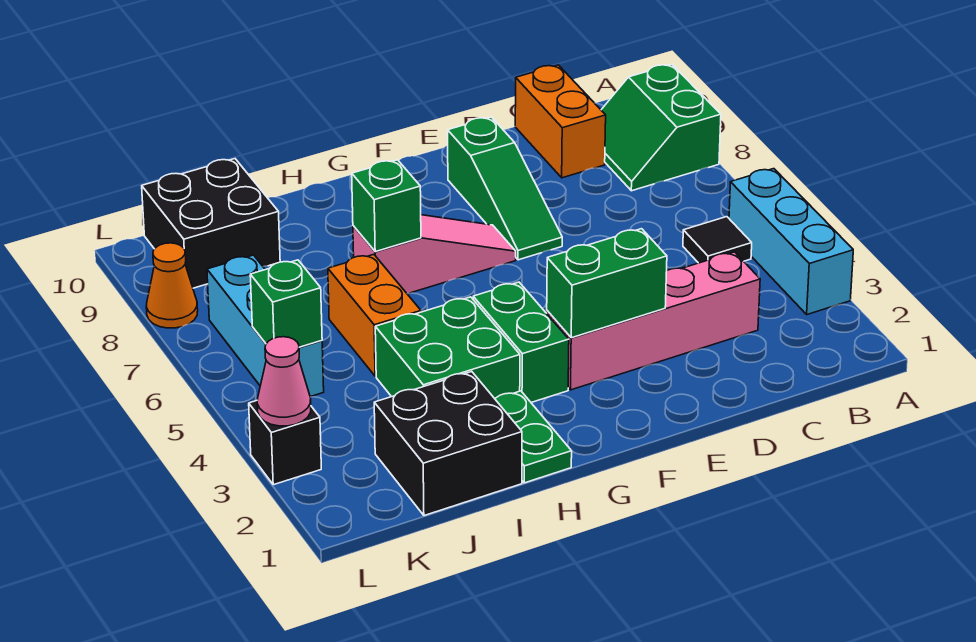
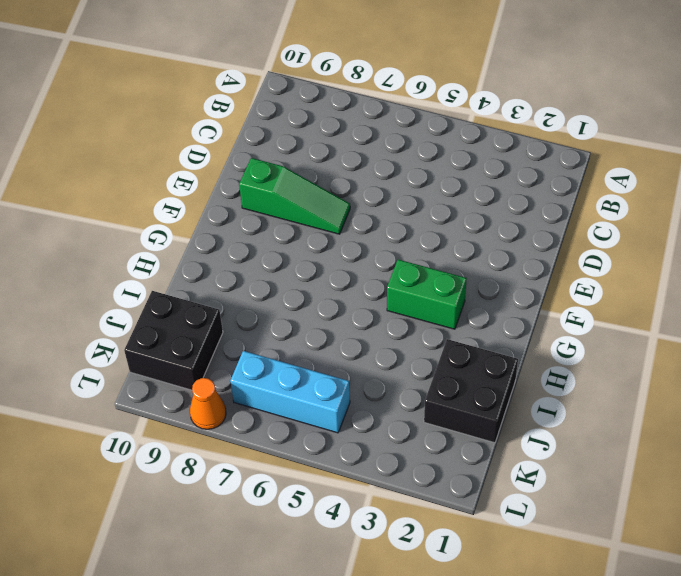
none -> cyan brick A3:A5 level 1
none -> green slope A8:B9 level 1 top A
none -> black tile B5 level 1

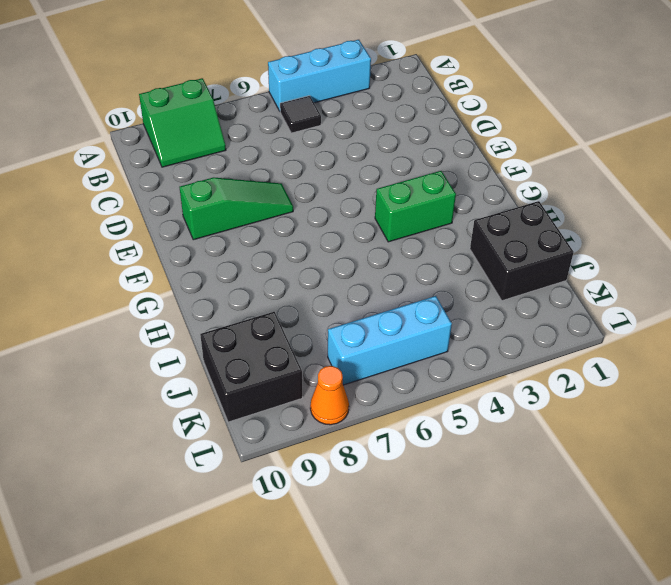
none -> pink brick C3:F3 level 1
none -> orange brick C9:C10 level 1
none -> pink slope F7:H7 level 1 top H

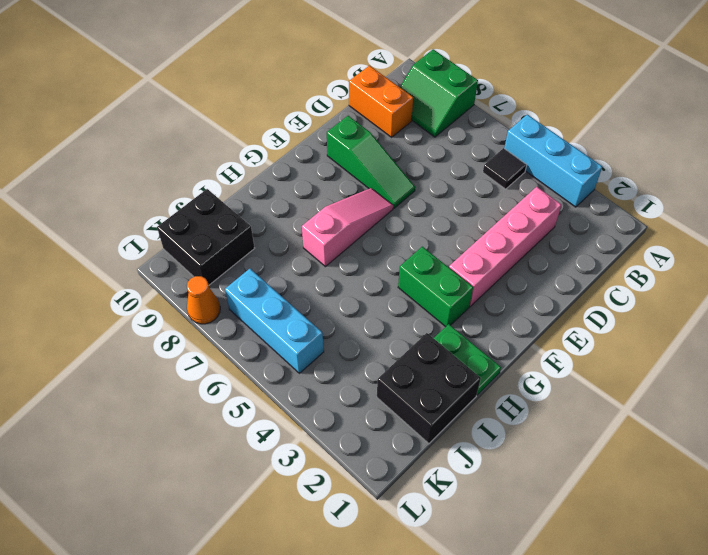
none -> green brick H3:I4 level 1
none -> orange brick I5:I6 level 1
none -> black brick L3 level 1

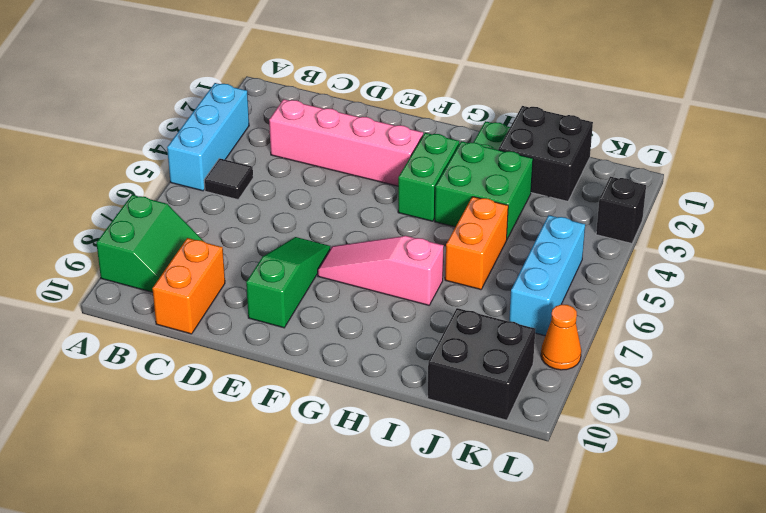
none -> green brick E3:F3 level 2
none -> green brick H7 level 2
none -> green brick K5 level 2

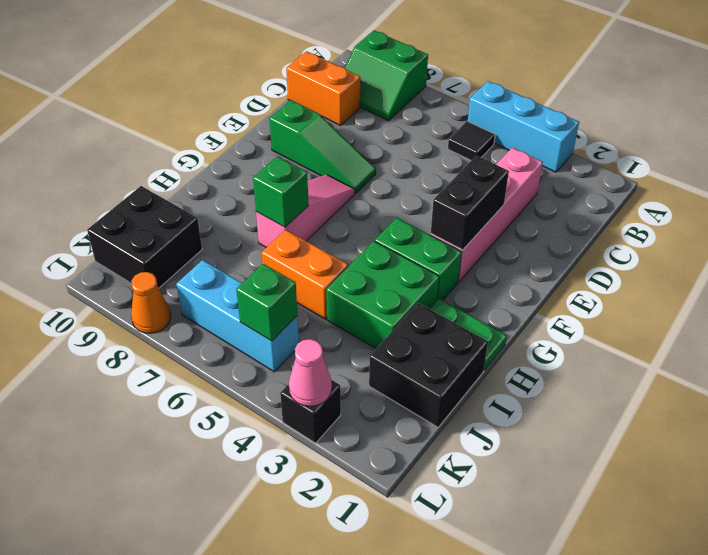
black brick E3:F3 level 2 -> green brick E3:F3 level 2

